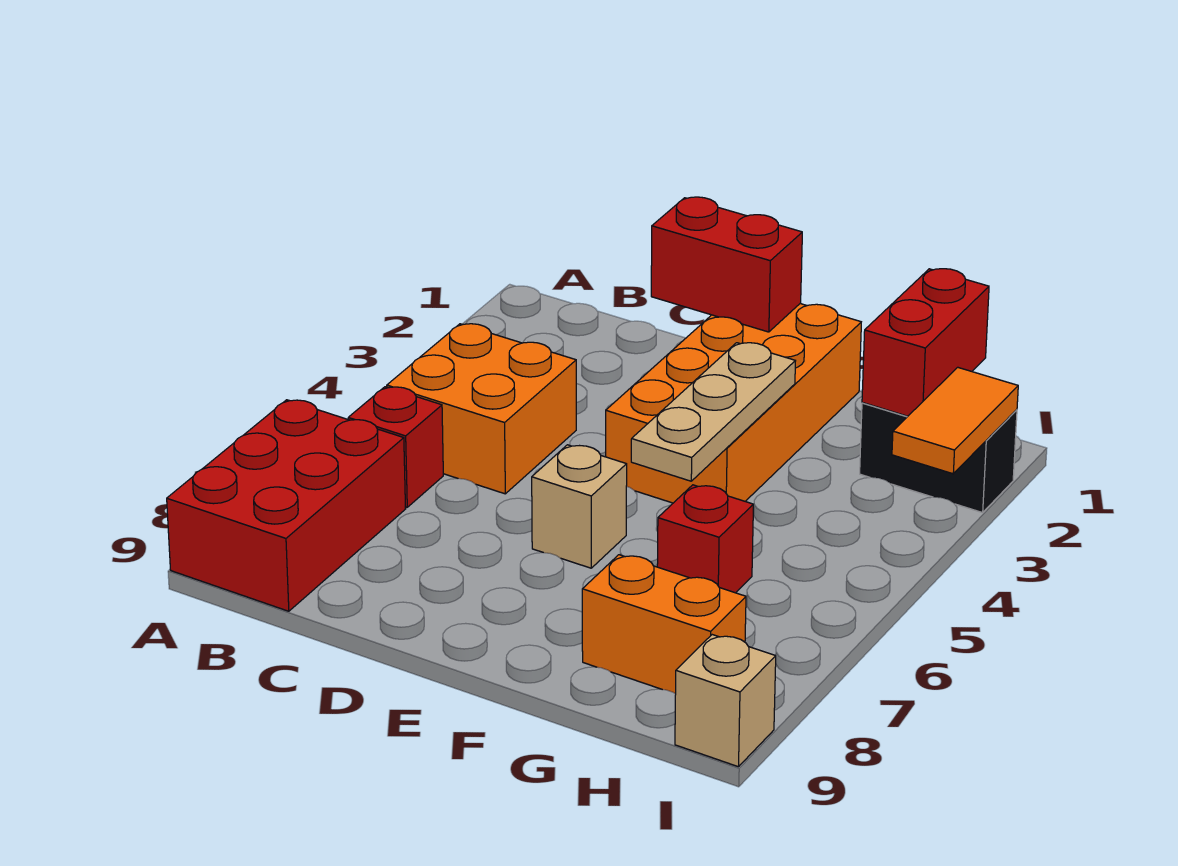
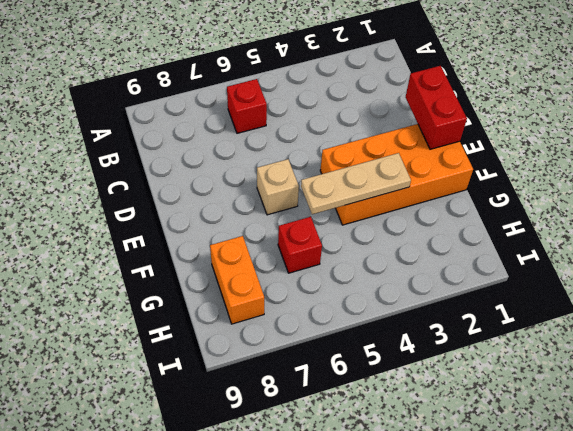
none -> red brick A7:B9 level 1
none -> orange brick B4:C5 level 1
none -> black brick H2:I2 level 1

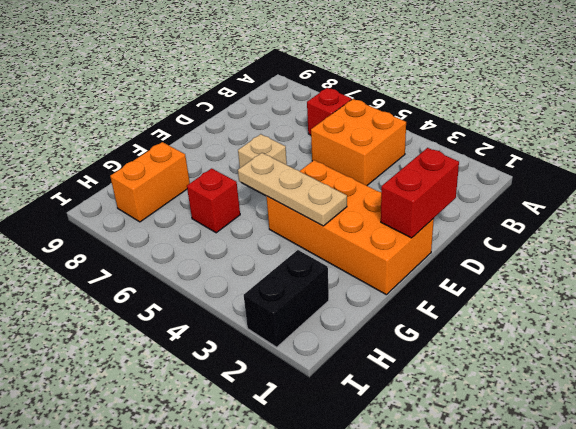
none -> red brick A7:B9 level 1
none -> tan brick I9 level 1
none -> red brick H1:H2 level 2

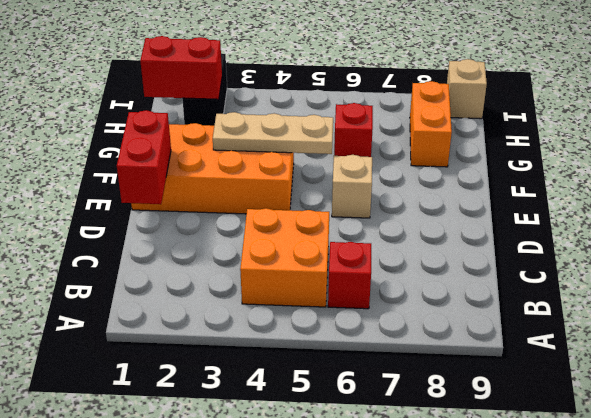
none -> red brick A7:B9 level 1
none -> orange tile I2:I3 level 2

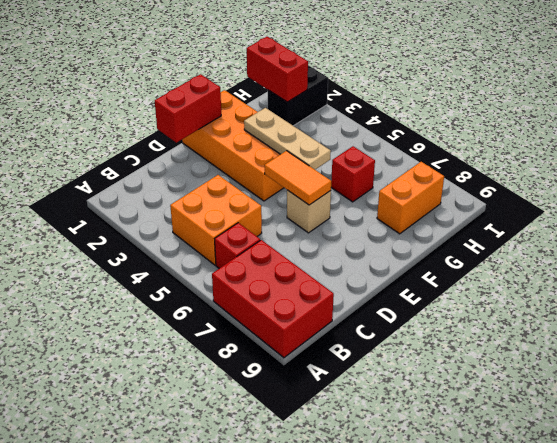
orange tile E5:E6 level 2 -> orange tile I2:I3 level 2
none -> tan brick I9 level 1

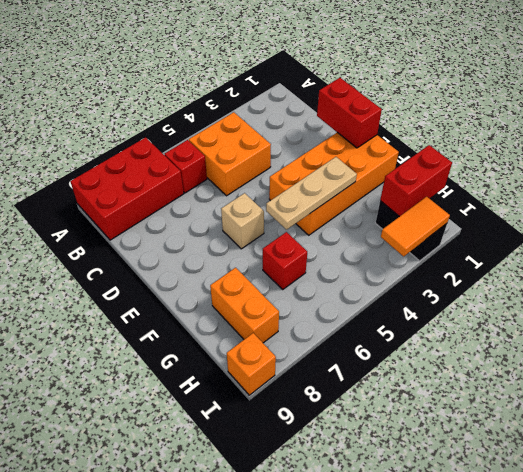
orange brick I9 level 1 -> tan brick I9 level 1

